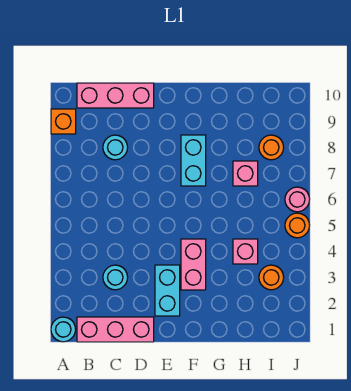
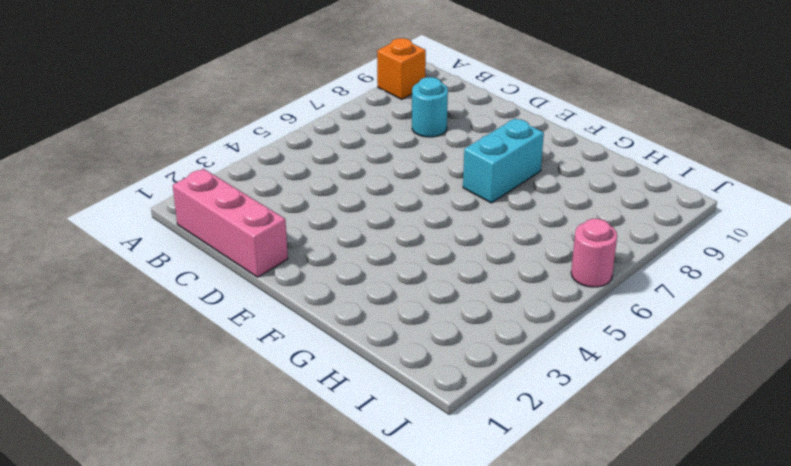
none -> cyan round brick A1 level 1
none -> pink brick B10:D10 level 1
none -> cyan round brick C3 level 1

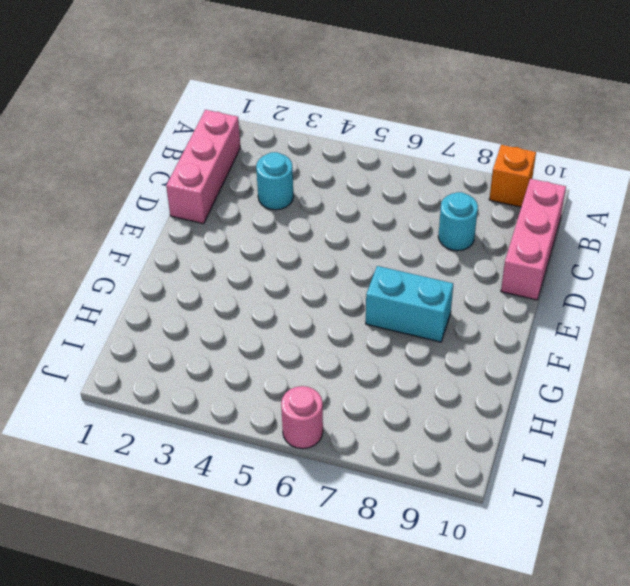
none -> cyan round brick A1 level 1
none -> cyan brick E2:E3 level 1
none -> pink brick F3:F4 level 1

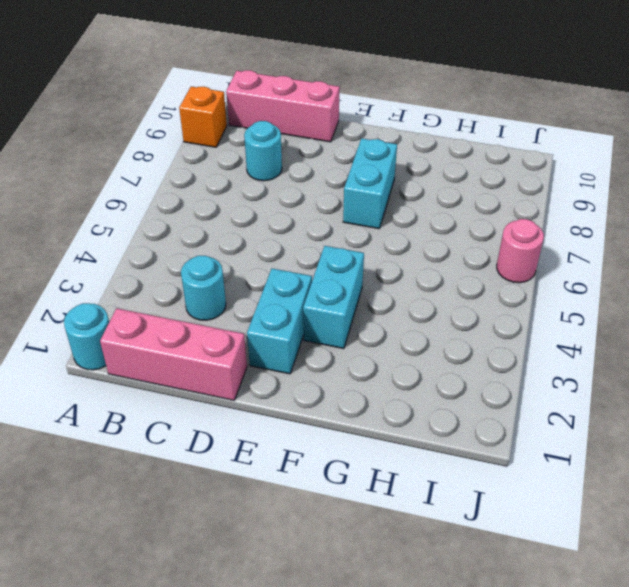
cyan brick F3:F4 level 1 -> pink brick F3:F4 level 1
none -> pink brick H4 level 1
none -> pink brick H7 level 1
none -> orange round brick I3 level 1

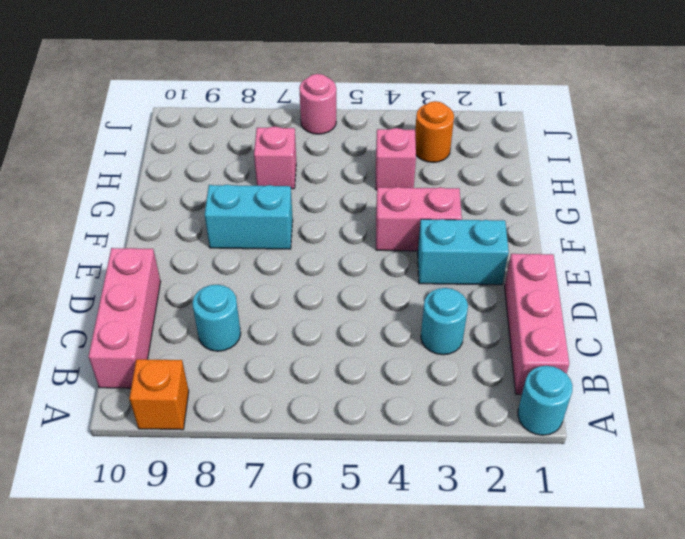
none -> orange round brick I8 level 1
none -> orange round brick J5 level 1

